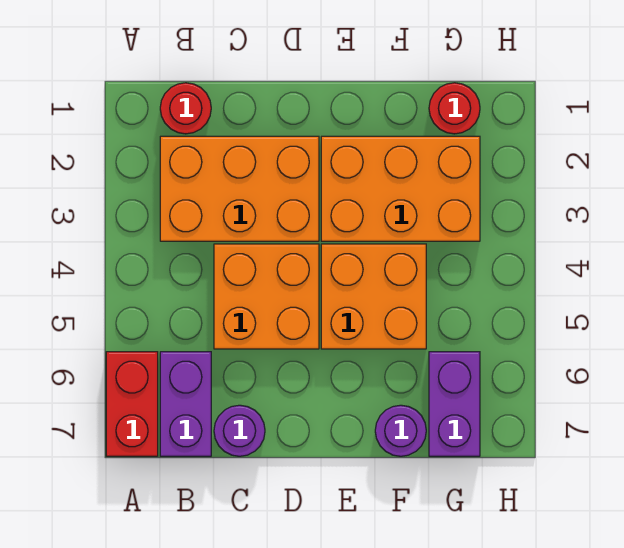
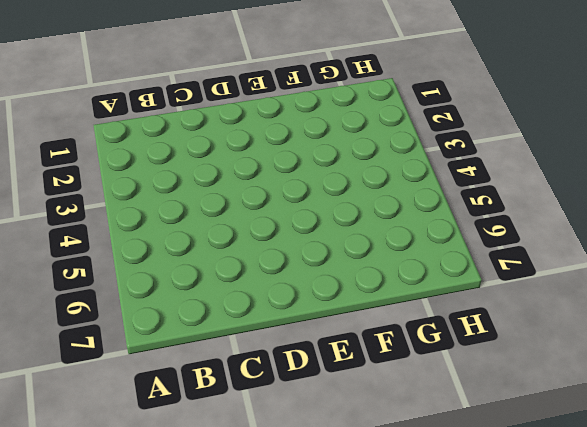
none -> red brick A6:A7 level 1
none -> red round brick B1 level 1

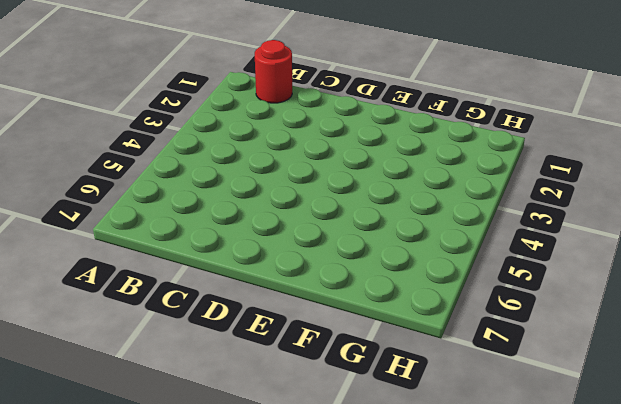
none -> red brick A6:A7 level 1
none -> orange brick B2:D3 level 1

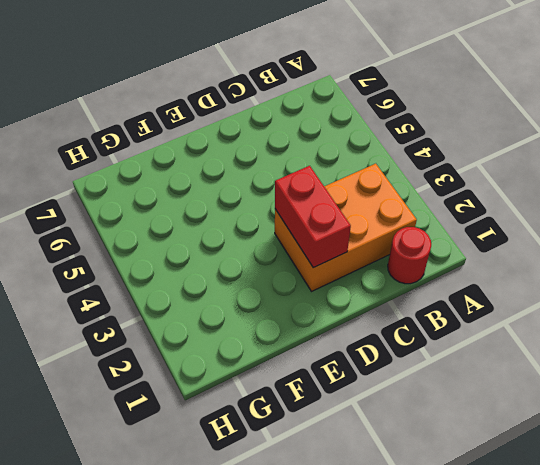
red brick D2:D3 level 2 -> red brick A6:A7 level 1
none -> purple brick B6:B7 level 1
none -> orange brick C4:D5 level 1

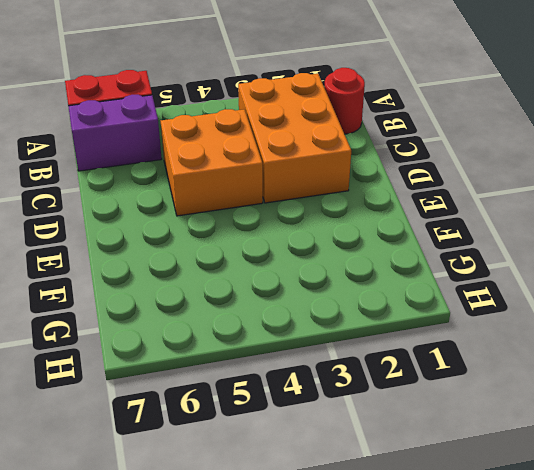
none -> purple round brick C7 level 1
none -> orange brick E2:G3 level 1

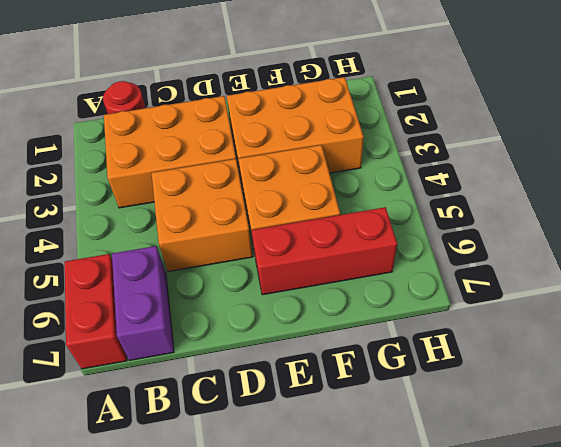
red brick E6:G6 level 1 -> purple brick G6:G7 level 1
none -> purple round brick C7 level 1
none -> purple round brick F7 level 1

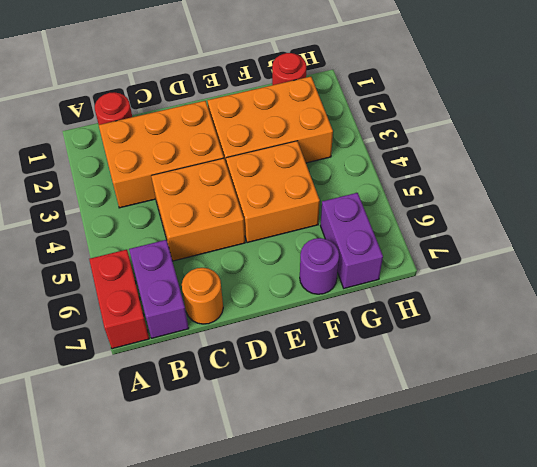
orange round brick C7 level 1 -> purple round brick C7 level 1

